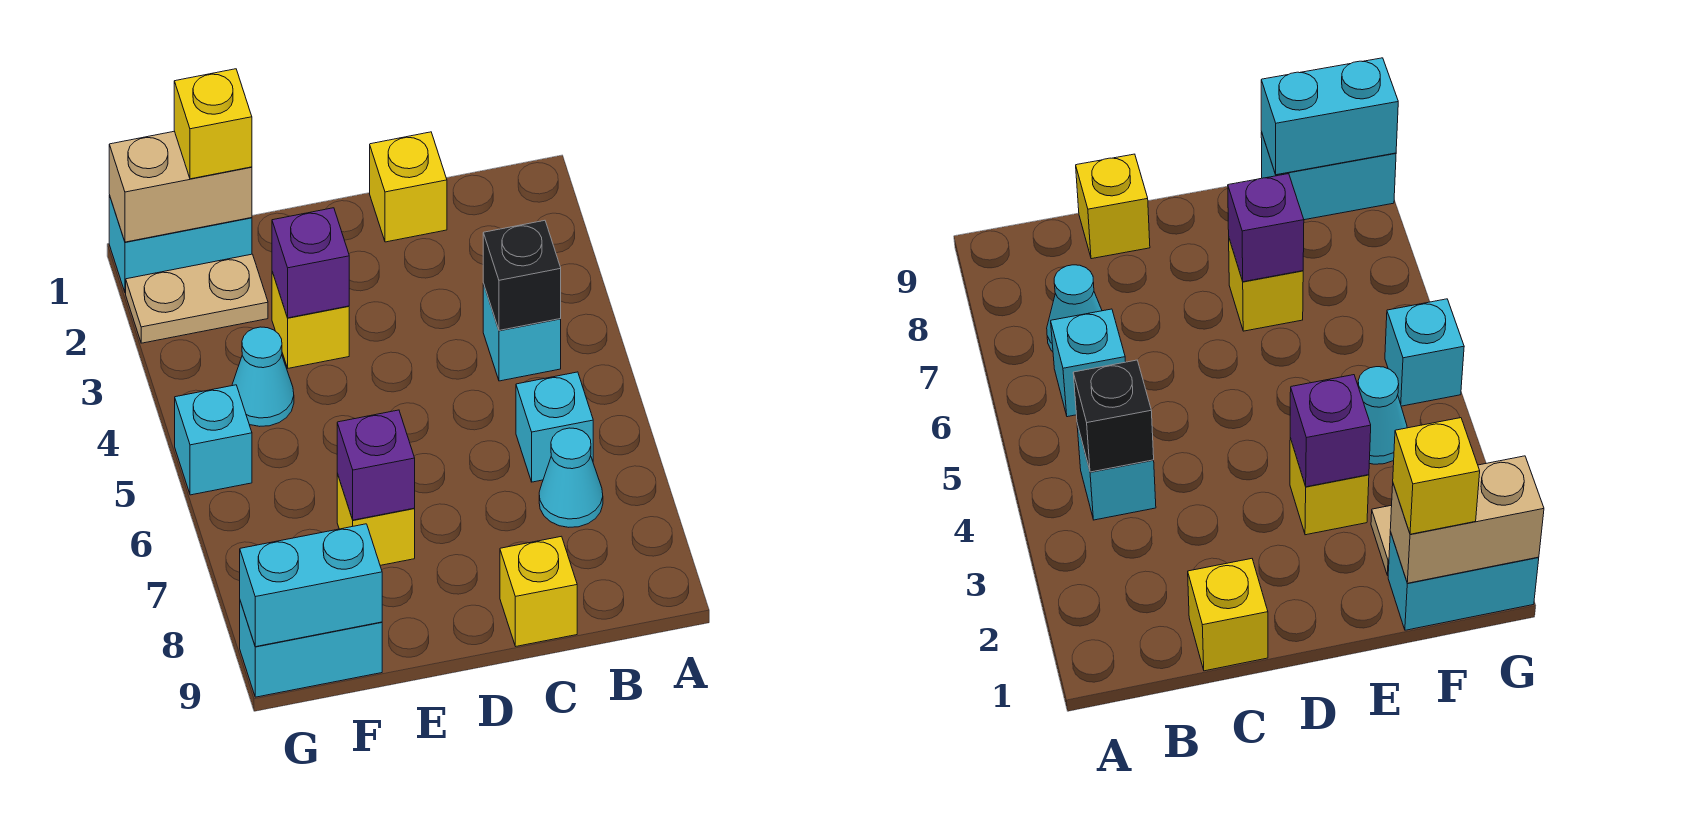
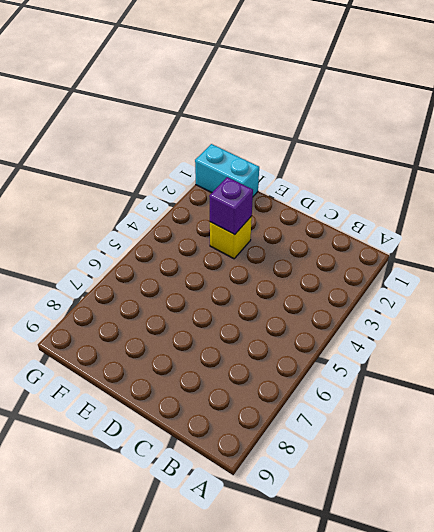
none -> cyan brick B4 level 1
none -> cyan brick B6 level 1
none -> cyan cone B7 level 1

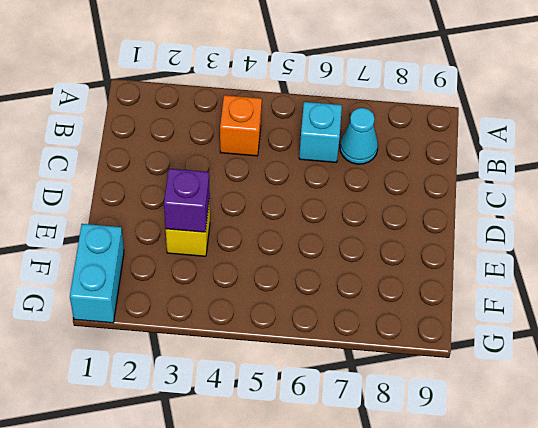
orange brick B4 level 1 -> cyan brick B4 level 1
none -> yellow brick C1 level 1
none -> yellow brick C9 level 1
none -> yellow brick E7 level 1

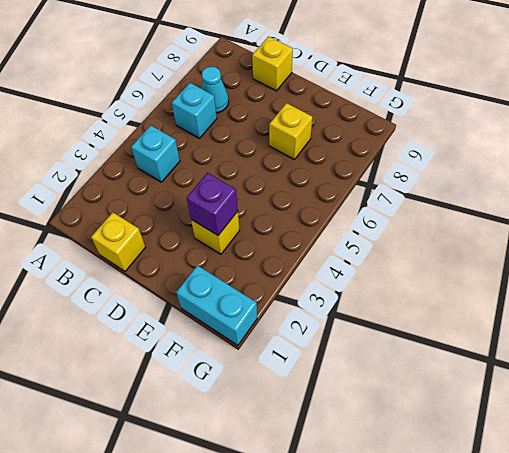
none -> tan plate F2:G2 level 1
none -> cyan cone F4 level 1
none -> cyan brick F9:G9 level 1

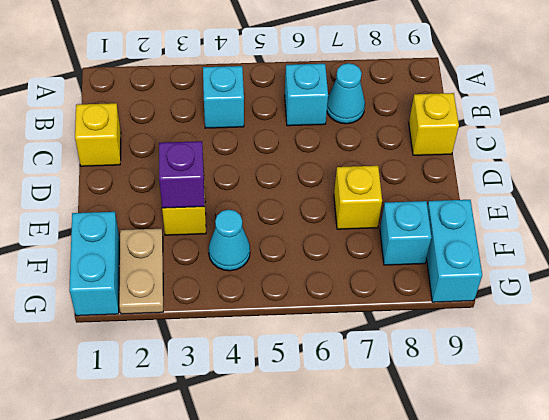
cyan brick F8 level 1 -> cyan brick G5 level 1
none -> black brick B4 level 2
none -> purple brick E7 level 2
none -> tan brick F1:G1 level 2

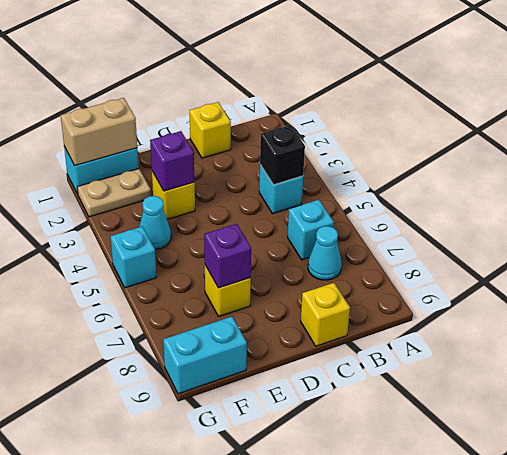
none -> cyan brick F9:G9 level 2
none -> yellow brick F1 level 3

